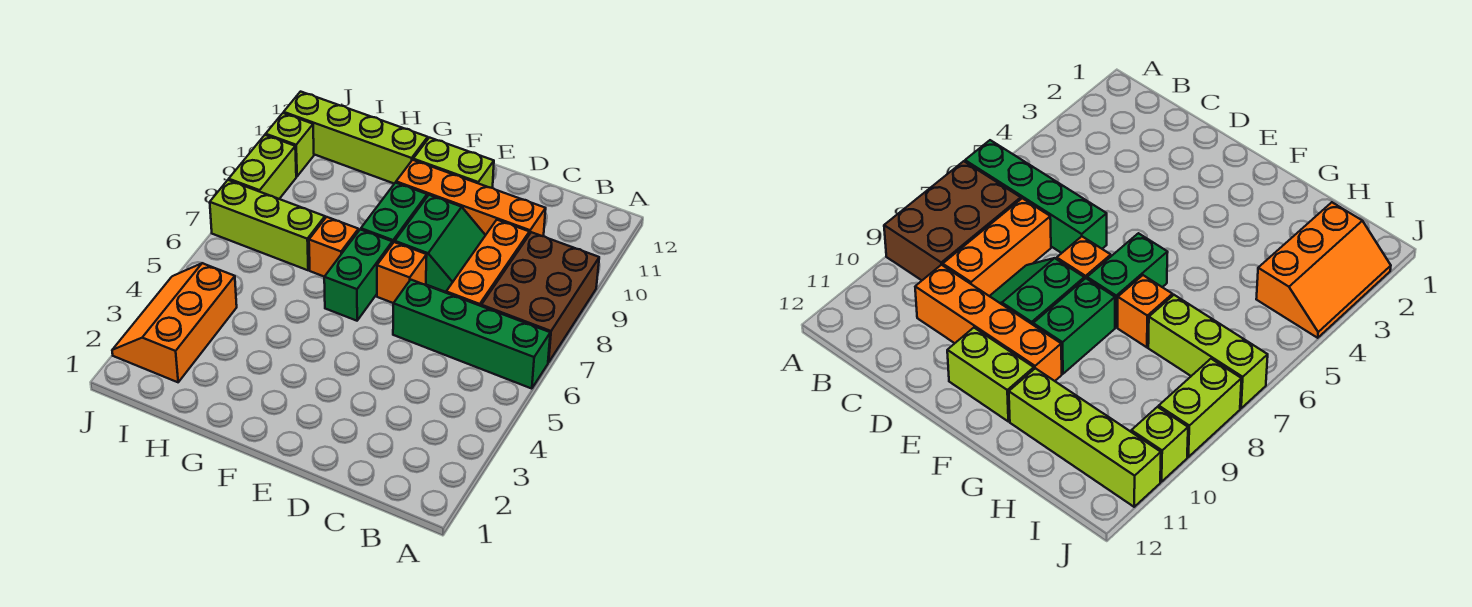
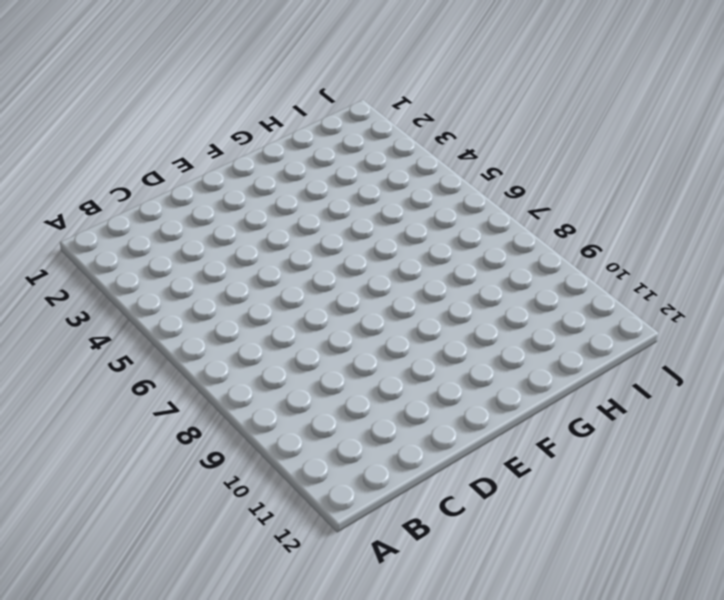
none -> green brick A6:D6 level 1
none -> brown brick A7:B9 level 1
none -> orange brick C7:C9 level 1

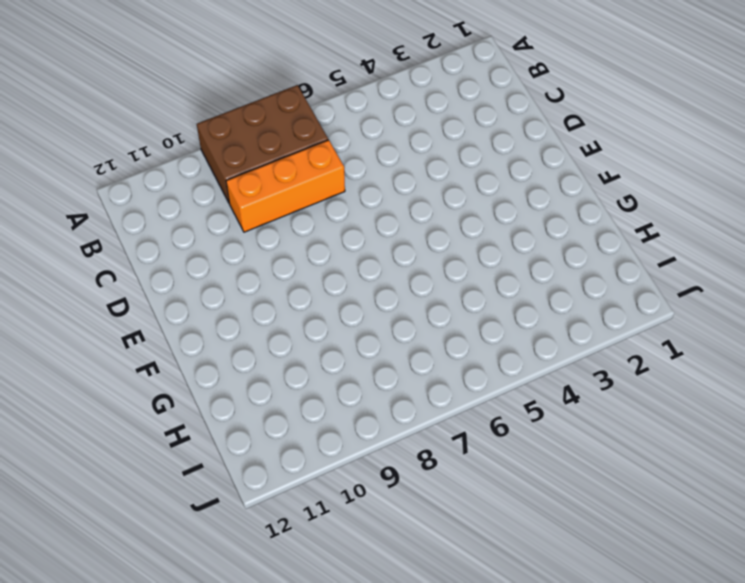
none -> green brick A6:D6 level 1
none -> orange brick C10:F10 level 1
none -> green slope D8:E9 level 1 top E

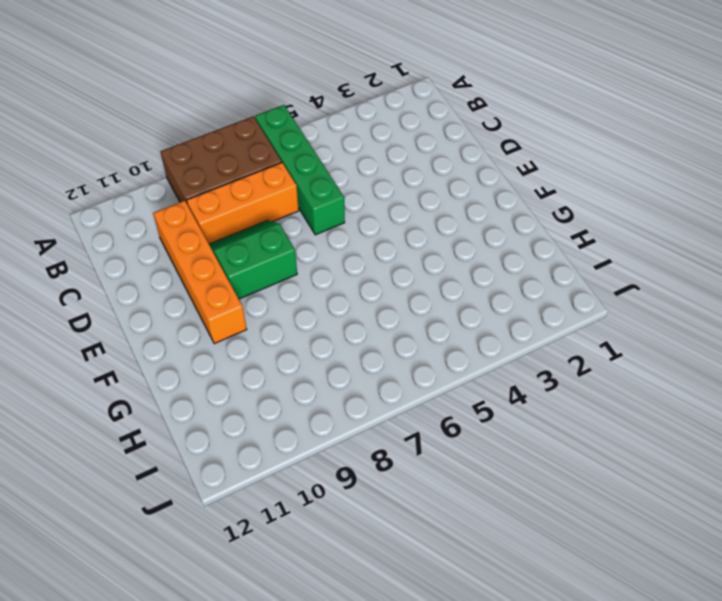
none -> orange brick E7 level 1
none -> lime brick E11:F11 level 1
none -> green brick F6:F7 level 1

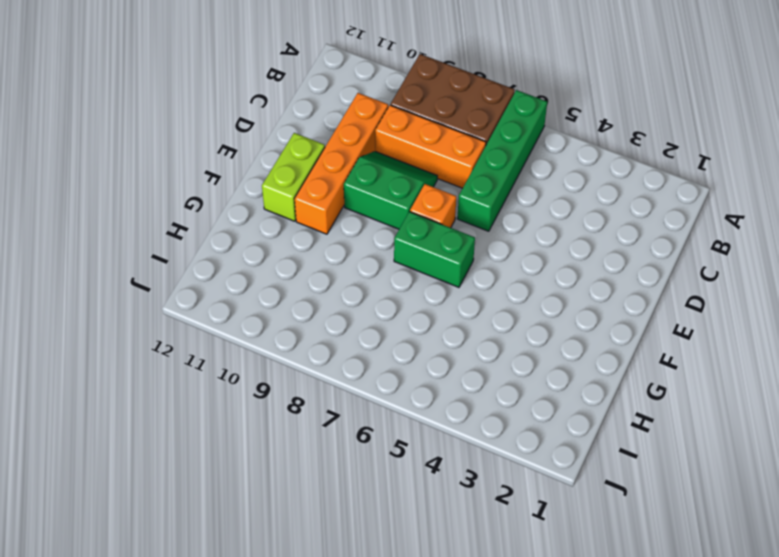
none -> green brick F8:F9 level 1
none -> orange brick G7 level 1
none -> lime brick G11:J11 level 1

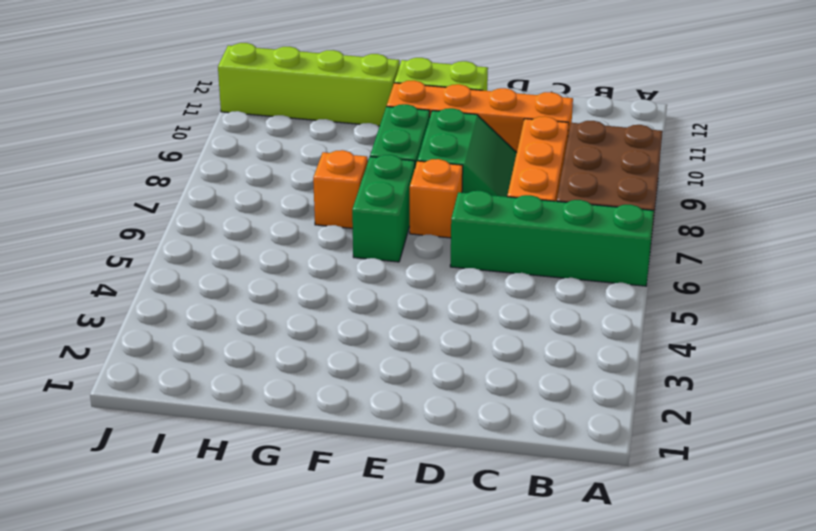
none -> lime brick H7:J7 level 1
none -> orange slope I2:J4 level 1 top I
none -> lime brick J8:J9 level 1

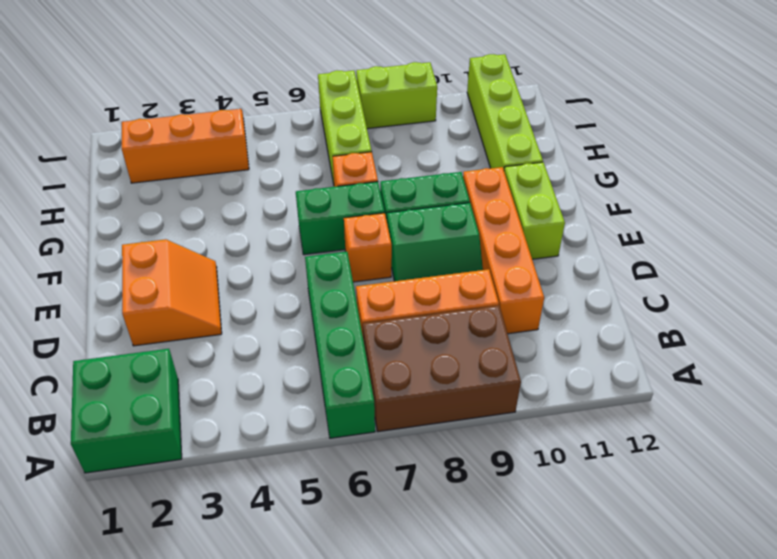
green brick A1:B2 level 1 -> none
orange slope D2:E3 level 1 top 2 -> none
none -> lime brick J10 level 1

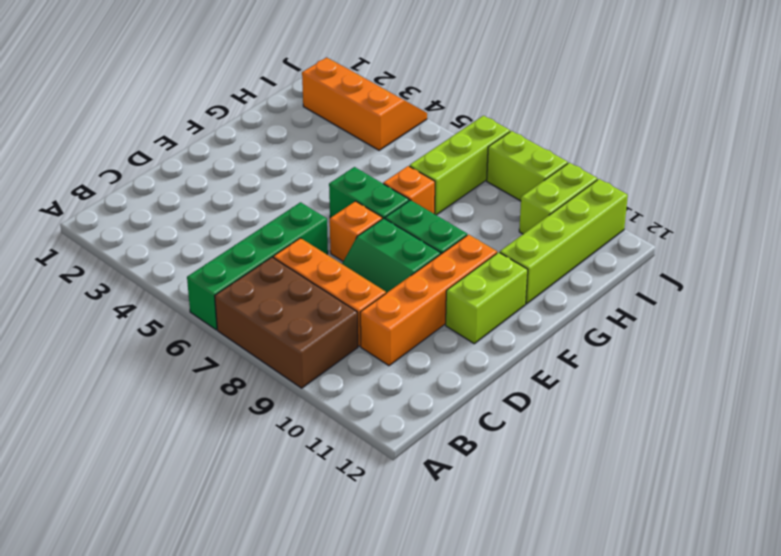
lime brick I10:J10 level 1 -> lime brick J10 level 1

